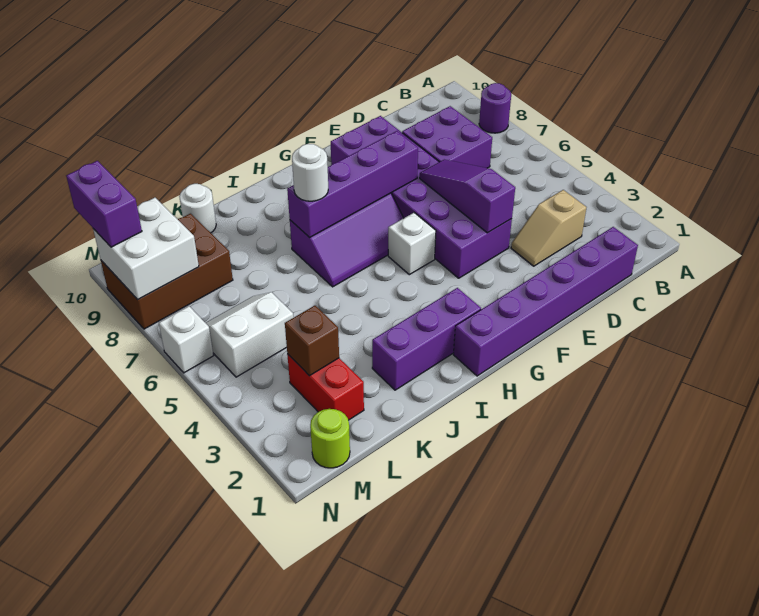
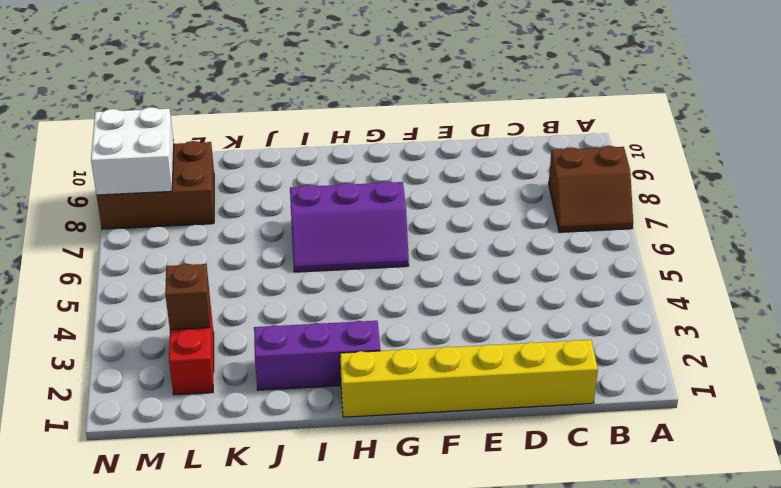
brown slope A7:B8 level 1 top 8 -> purple round brick A8 level 1
yellow brick C1:H1 level 1 -> purple brick C1:H1 level 1
none -> tan slope C3:D3 level 1 top C
none -> purple brick C7:D8 level 1
none -> purple brick E4:F9 level 1

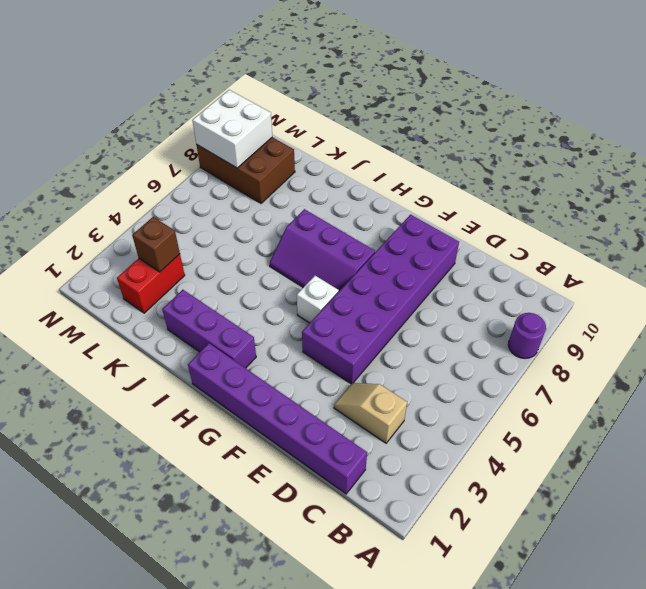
none -> purple brick C7:D8 level 1
none -> white round brick K10 level 1
none -> white slope L5:M6 level 1 top 5

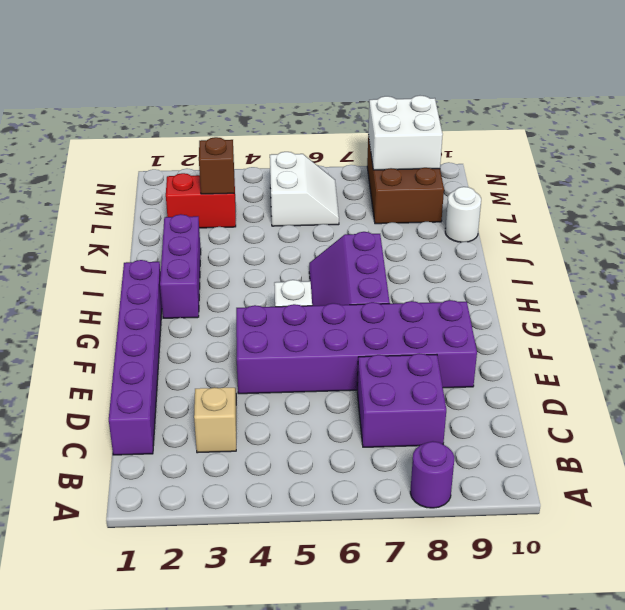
none -> lime round brick M1 level 1
none -> white brick N6 level 1
none -> purple slope E4:E6 level 2 top 4

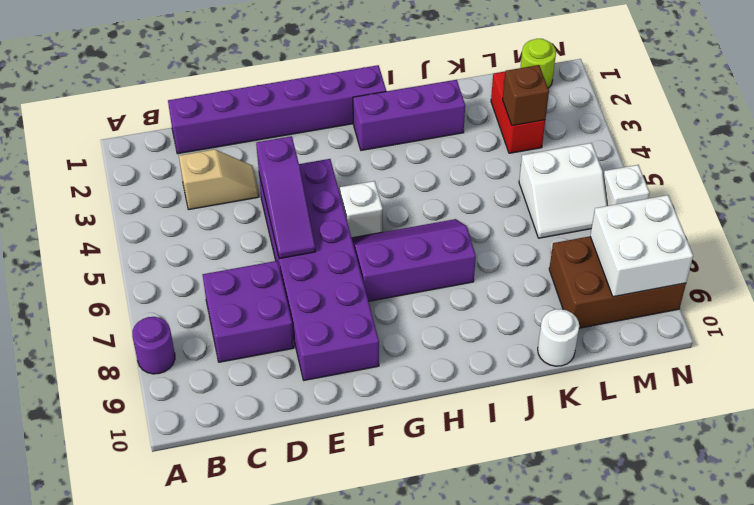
none -> purple brick F7:I7 level 2
none -> white round brick I7 level 3
none -> purple brick N9:N10 level 3

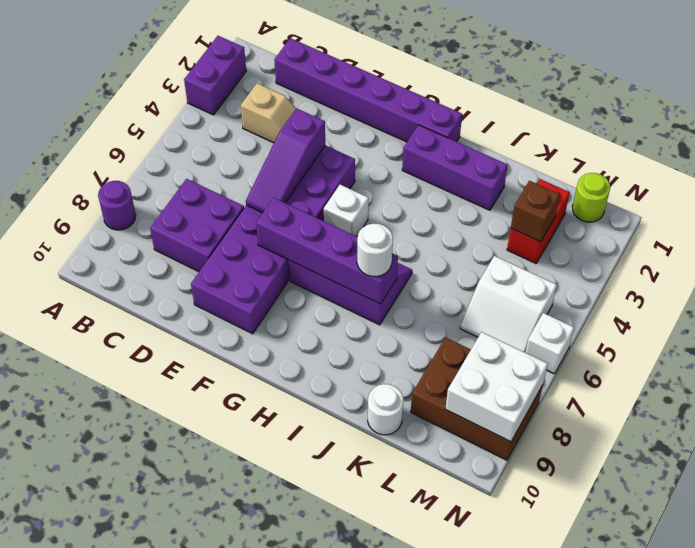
purple brick A2:A3 level 1 -> purple brick N9:N10 level 3

